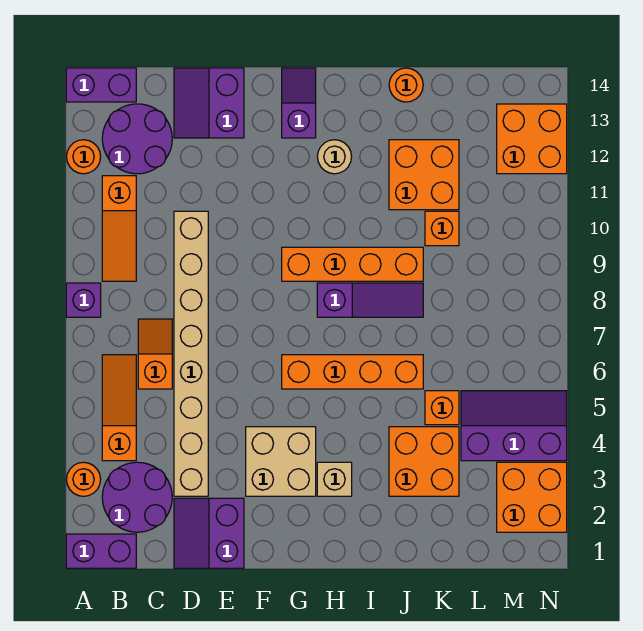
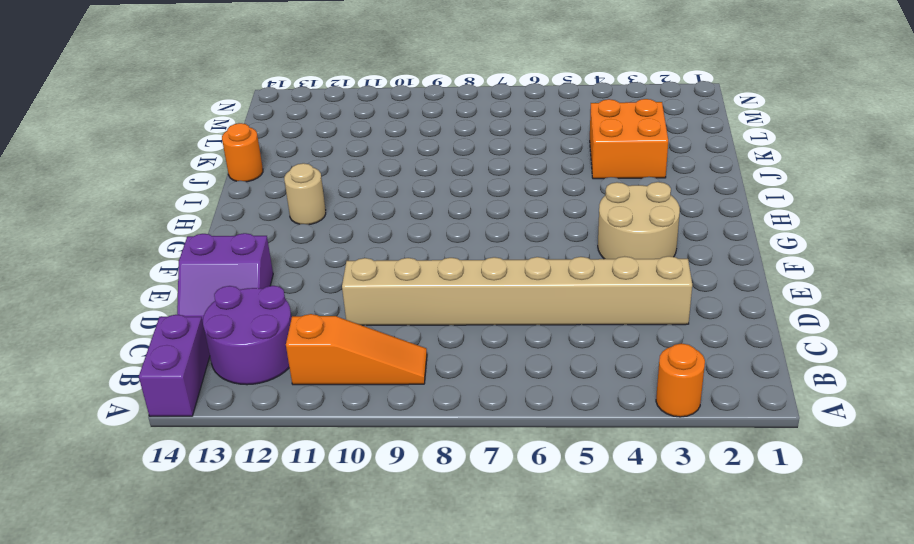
tan round brick F3:G4 level 1 -> tan brick F3:G4 level 1
none -> purple brick A1:B1 level 1
none -> purple brick A8 level 1
none -> orange round brick A12 level 1

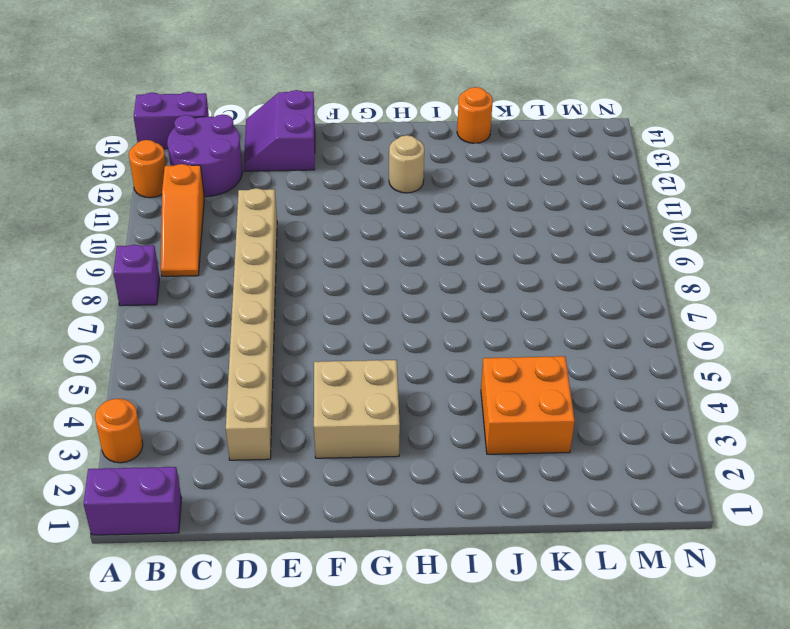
none -> purple round brick B2:C3 level 1
none -> orange slope B4:B6 level 1 top 4
none -> orange slope C6:C7 level 1 top 6

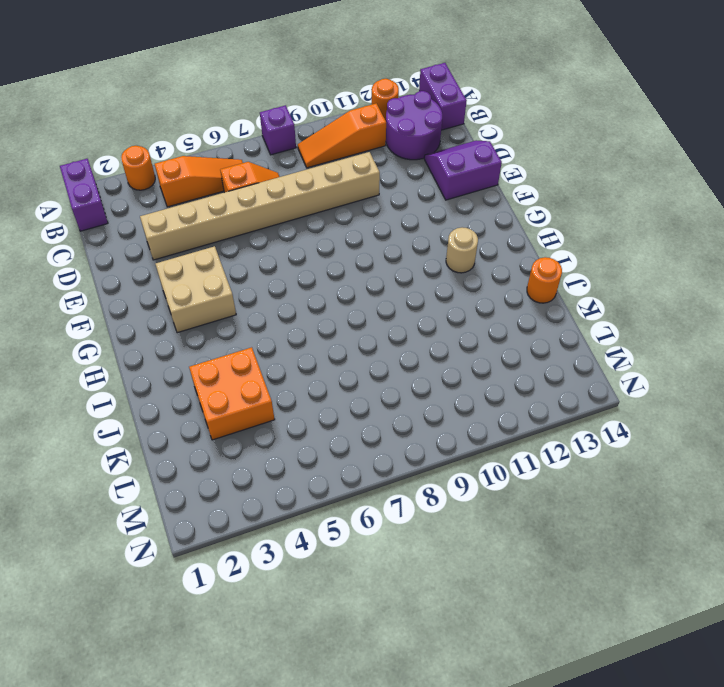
none -> purple round brick B2:C3 level 1
none -> purple slope D1:E2 level 1 top E
none -> orange brick G6:J6 level 1

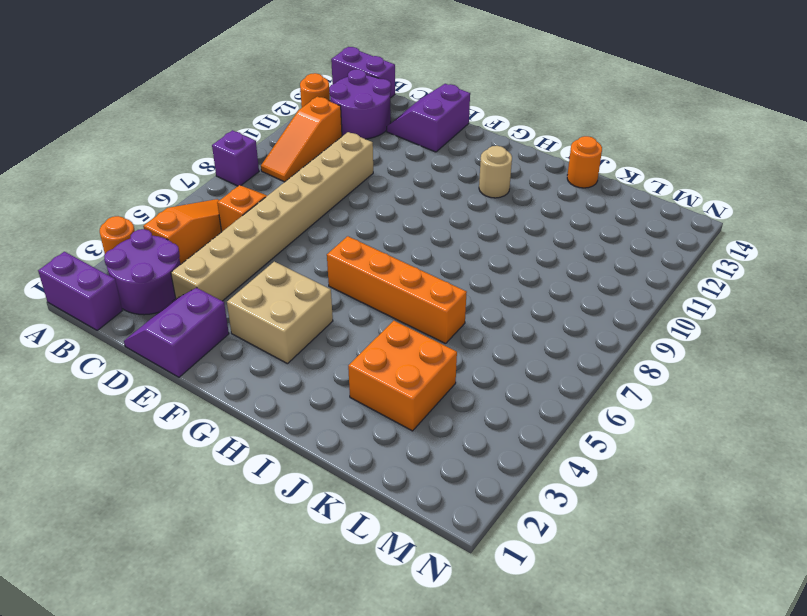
none -> orange brick G9:J9 level 1
none -> purple slope G13:G14 level 1 top 13
none -> tan brick H3 level 1

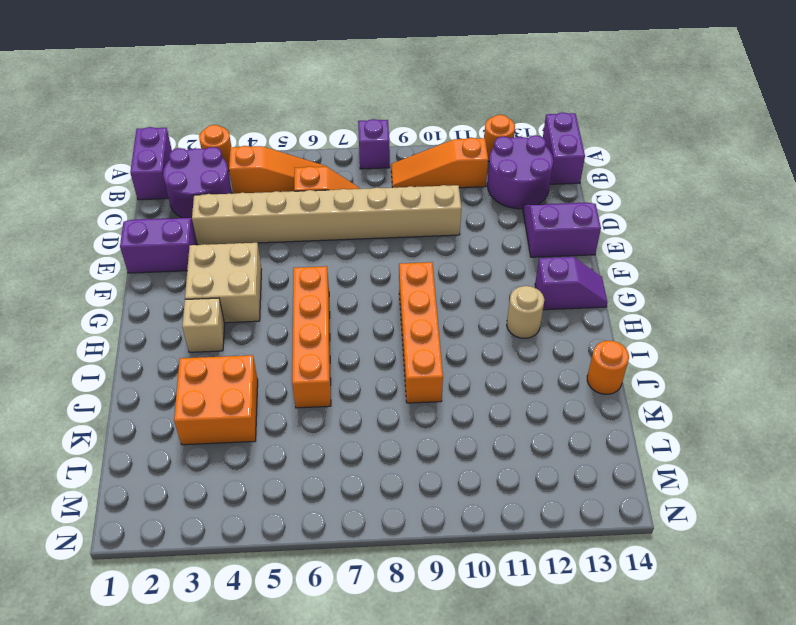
none -> purple slope H8:J8 level 1 top H
none -> orange brick J11:K12 level 1
none -> orange brick K5 level 1

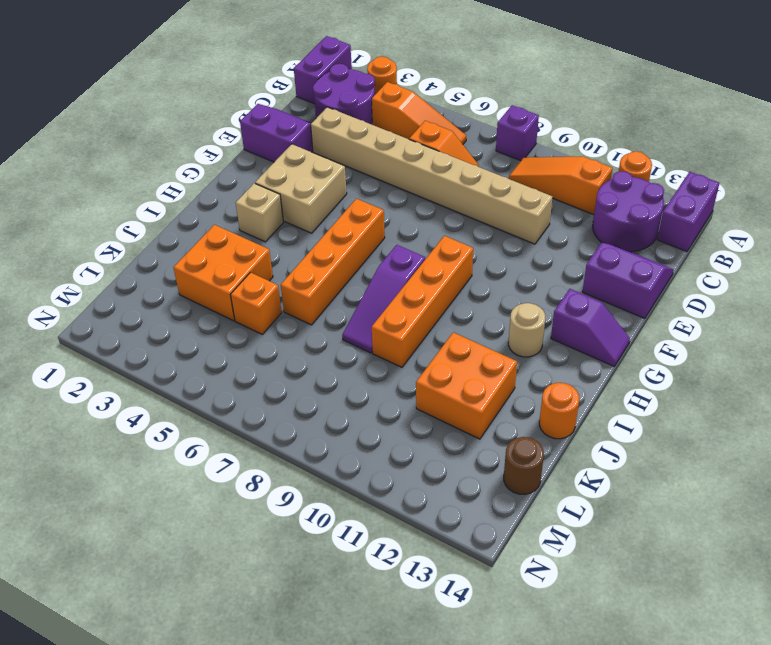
brown round brick L14 level 1 -> none
none -> orange brick K10 level 1
none -> purple slope L4:N5 level 1 top 4
none -> orange brick M2:N3 level 1

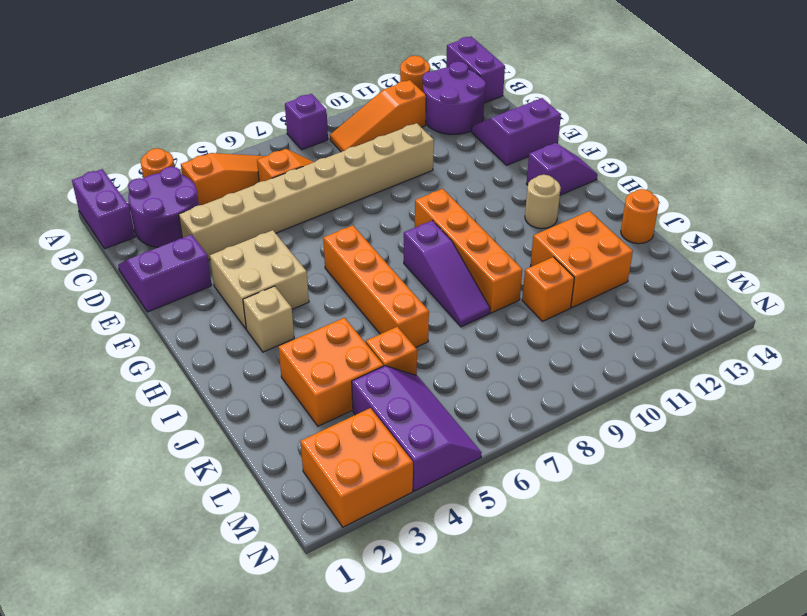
none -> orange brick M12:N13 level 1

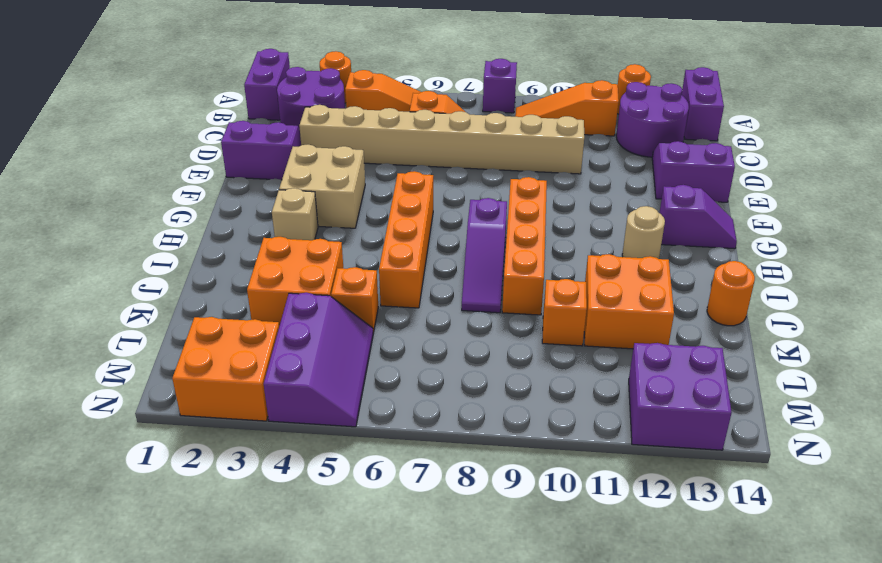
purple brick M12:N13 level 1 -> orange brick M12:N13 level 1

